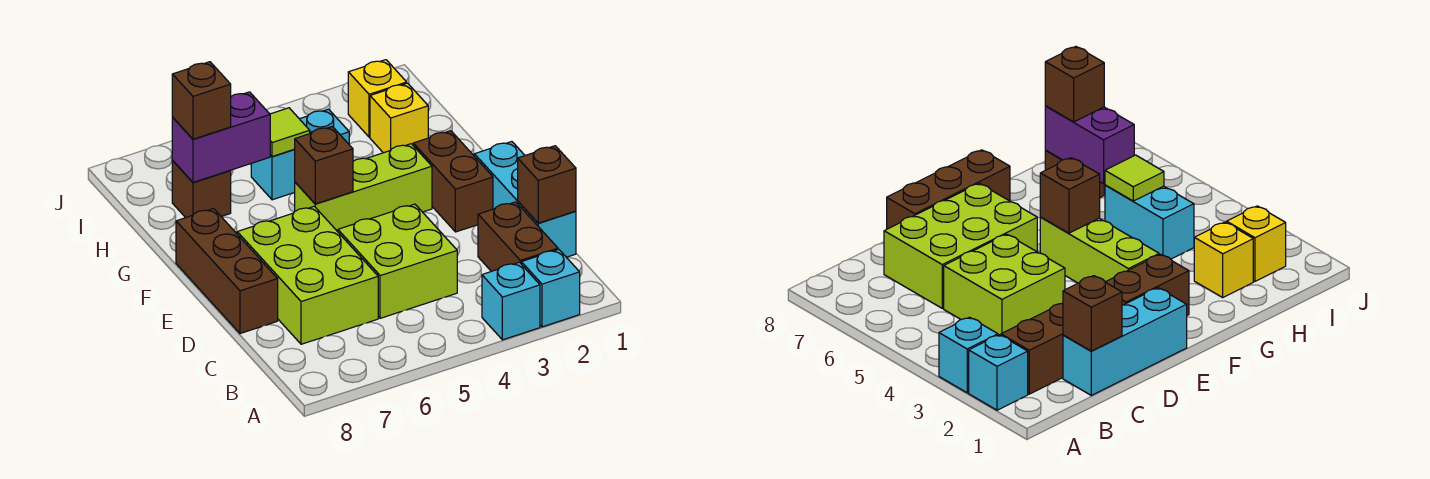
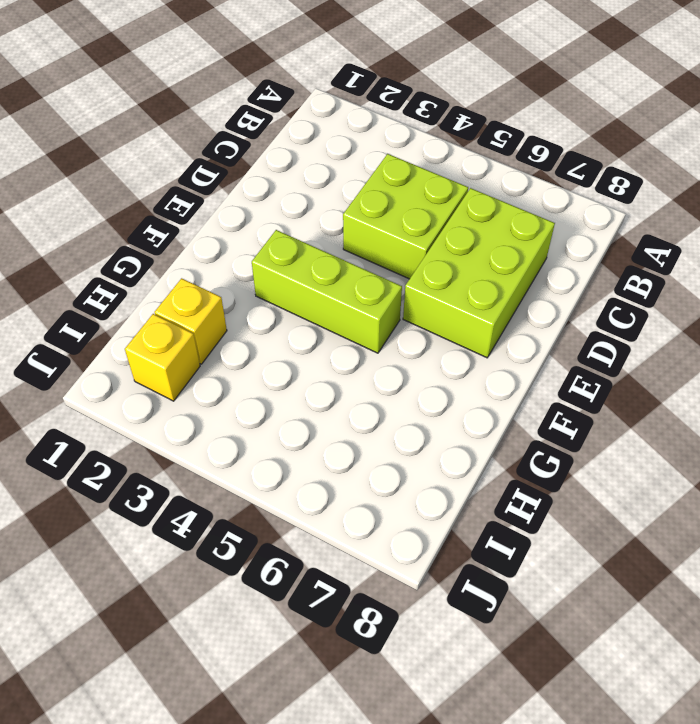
none -> cyan brick A2 level 1
none -> cyan brick A3 level 1
none -> brown brick B2:C2 level 1

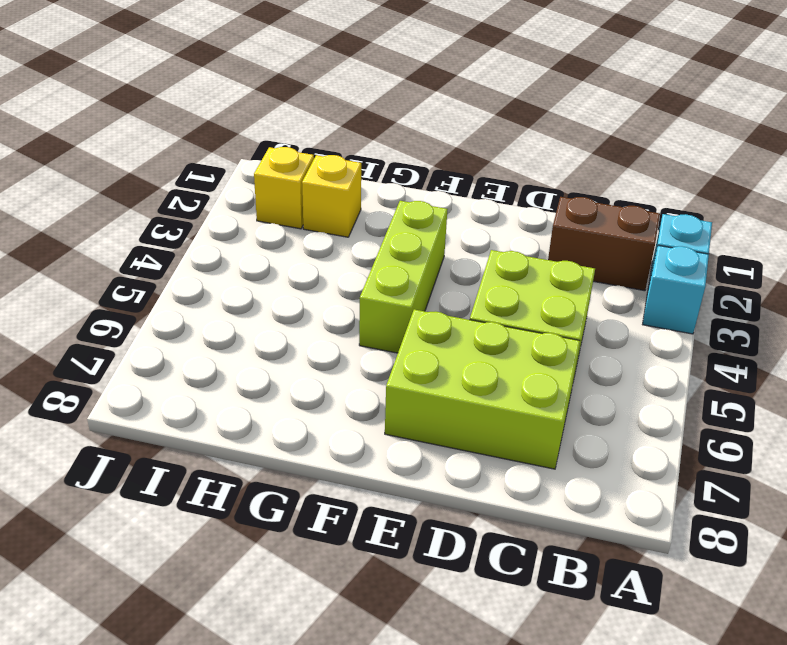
none -> cyan brick C1:E1 level 1
none -> brown brick D8:F8 level 1
none -> brown brick E2:F2 level 1

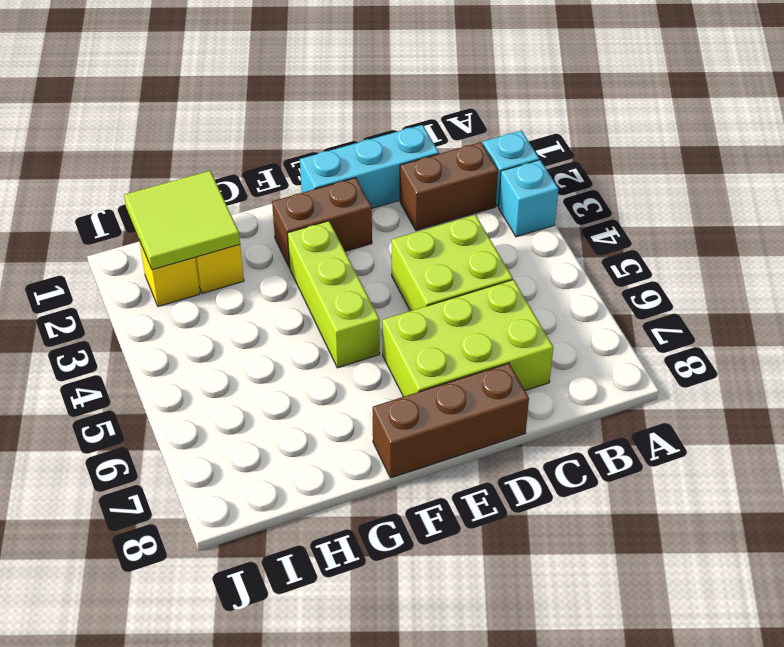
lime tile H1:I2 level 2 -> none
none -> cyan brick H4:H5 level 1
none -> brown brick H7 level 1
none -> brown brick C1 level 2

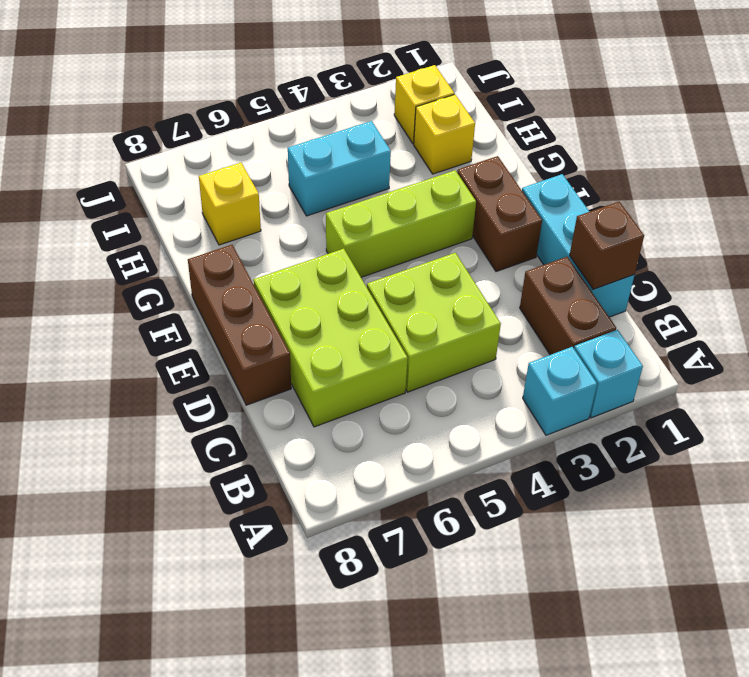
yellow brick H7 level 1 -> brown brick H7 level 1
none -> brown brick F5 level 2
none -> lime tile H5 level 2
none -> purple brick H6:H7 level 2

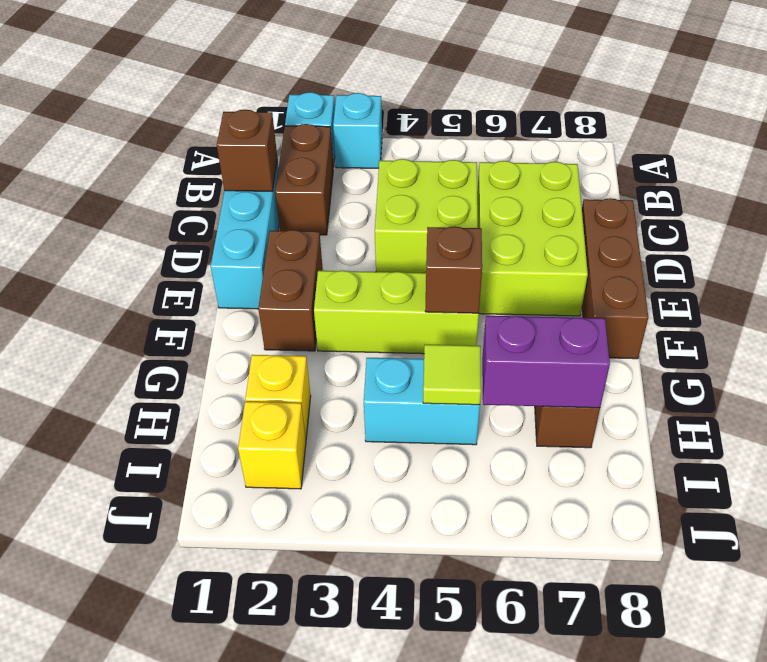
none -> brown brick H7 level 3

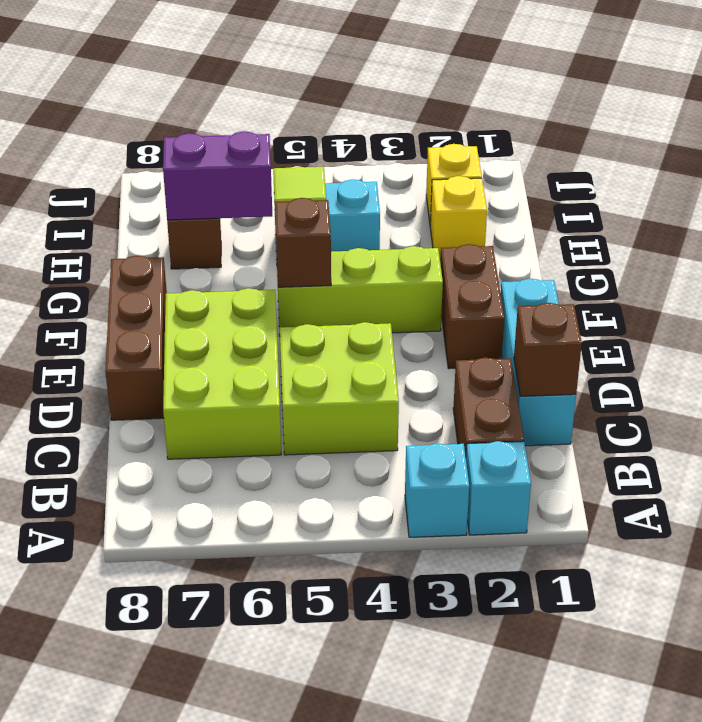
none -> brown brick H7 level 3

